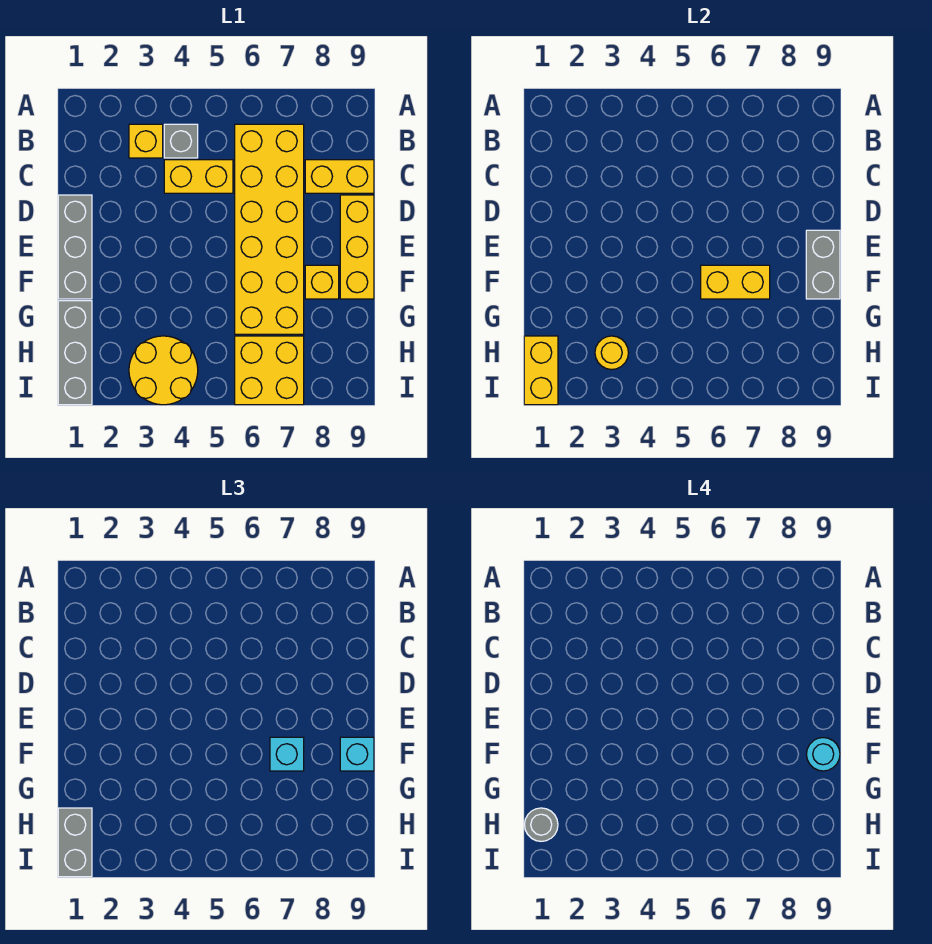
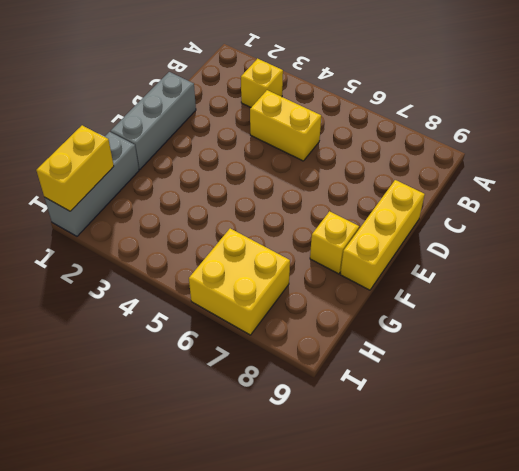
none -> grey brick B4 level 1
none -> yellow brick B6:G7 level 1
none -> yellow brick C8:C9 level 1

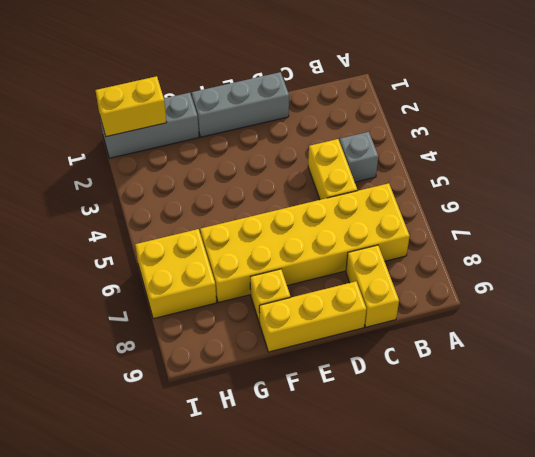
none -> yellow brick B3 level 1
none -> yellow round brick H3:I4 level 1
none -> grey brick E9:F9 level 2

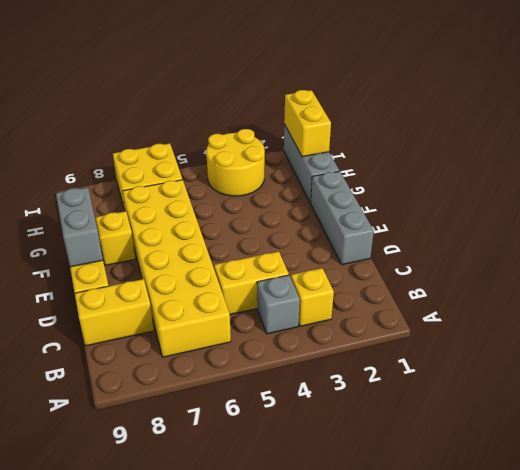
none -> yellow brick F6:F7 level 2
none -> yellow round brick H3 level 2
none -> cyan brick F7 level 3

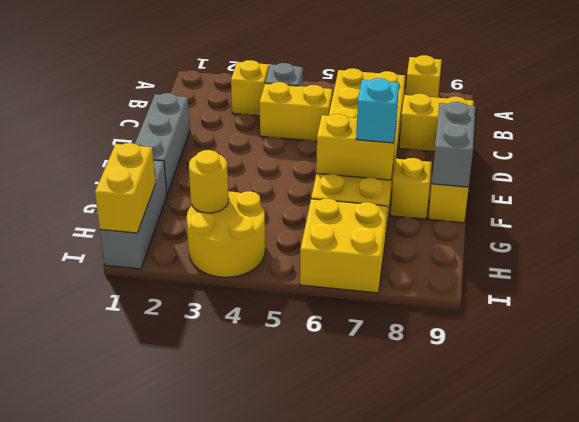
yellow brick A8 level 1 -> none
none -> cyan brick F9 level 3
none -> grey brick H1:I1 level 3
none -> cyan round brick F9 level 4

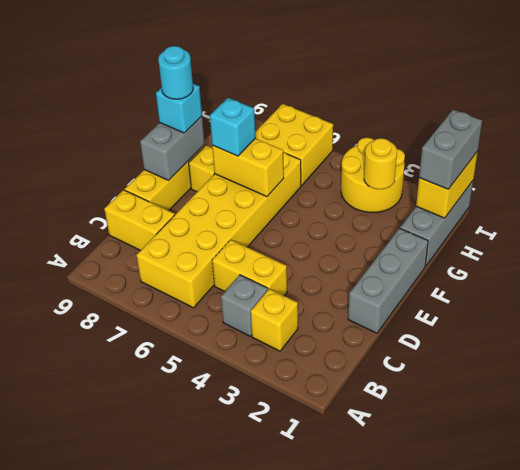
none -> grey round brick H1 level 4

